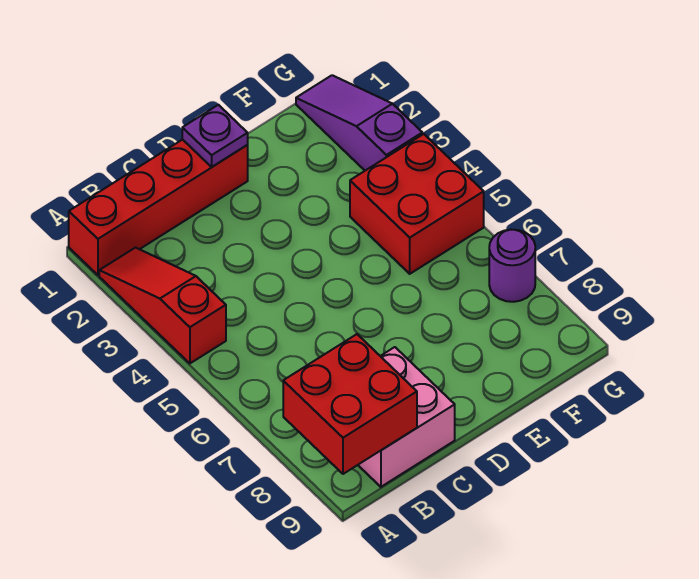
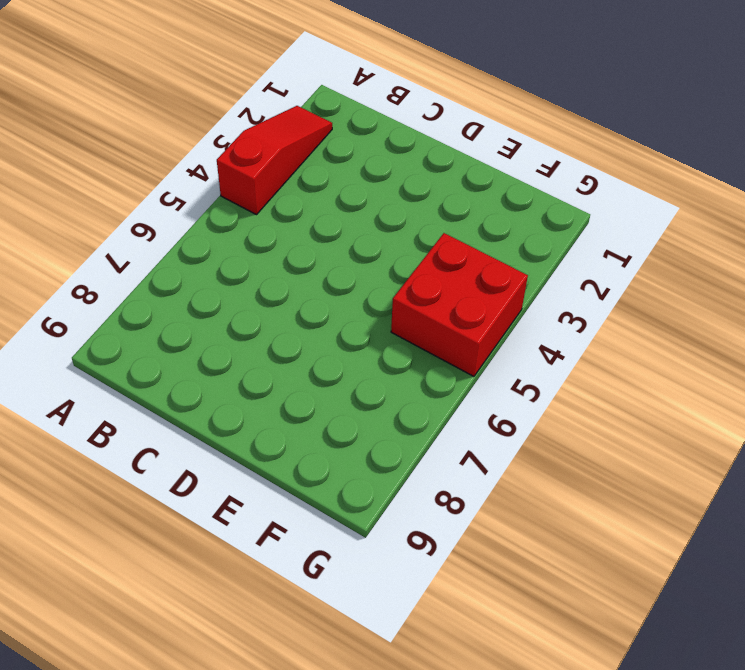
none -> red brick A1:D1 level 1
none -> pink brick B8:C9 level 1

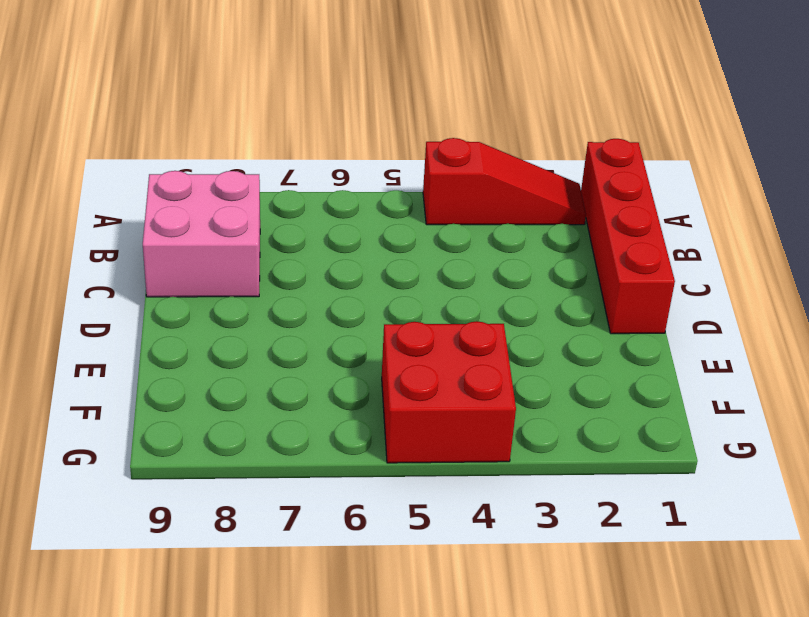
none -> purple slope G1:G3 level 1 top 3
none -> purple round brick G7 level 1

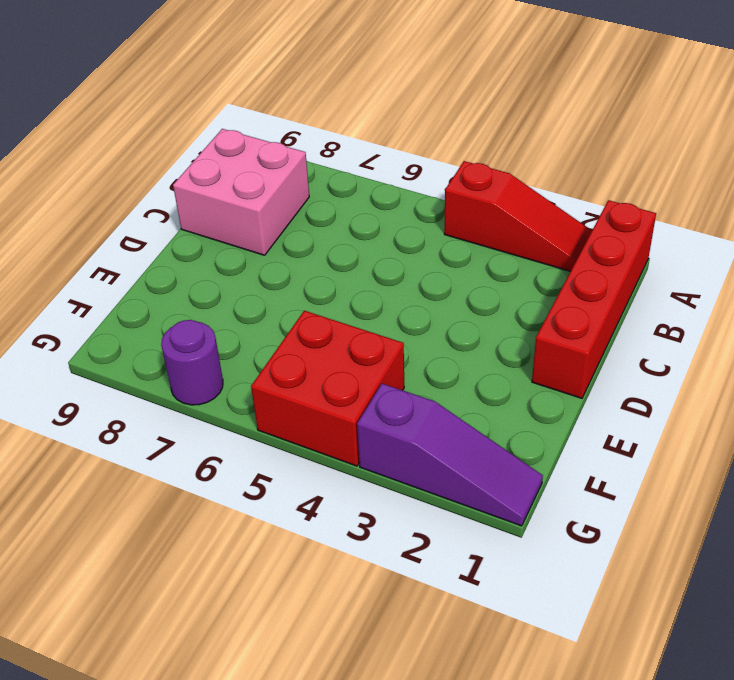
none -> red brick A8:B9 level 2
none -> purple plate D1 level 2

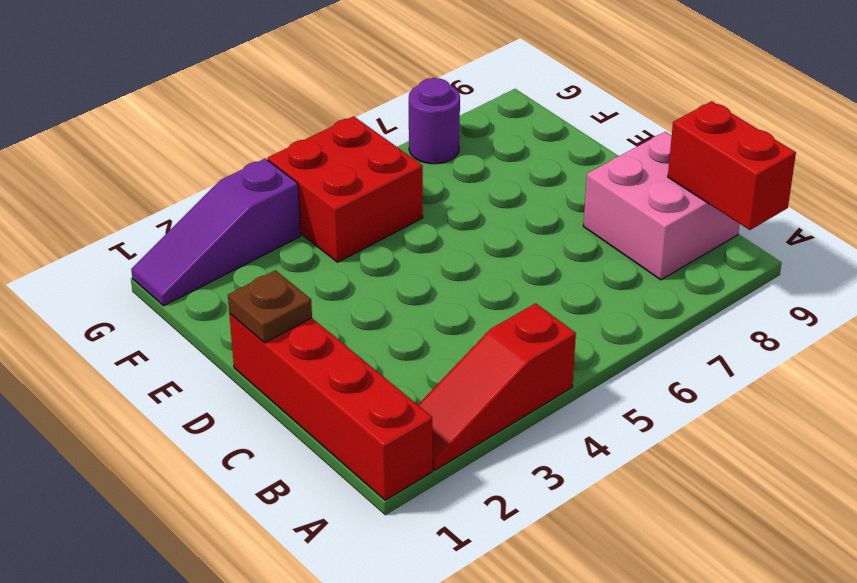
red brick A9:B9 level 2 -> red brick A8:B9 level 2
brown plate D1 level 2 -> purple plate D1 level 2

